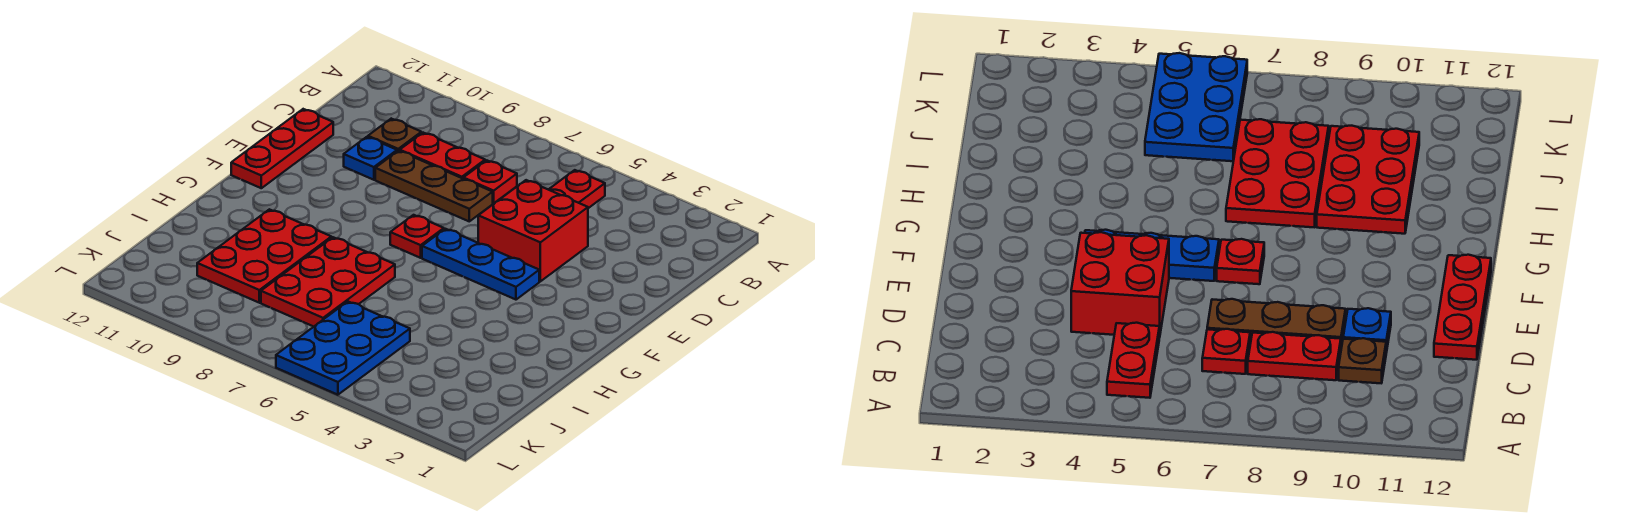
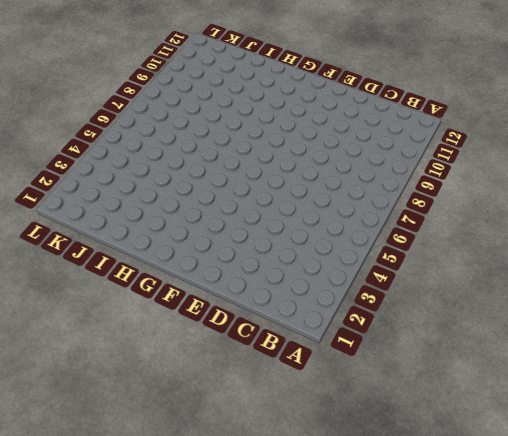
none -> red plate B5:C5 level 1
none -> red plate C7 level 1
none -> red plate C8:C9 level 1

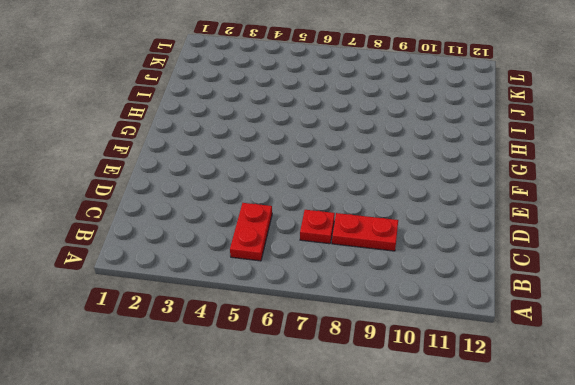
none -> brown plate C10 level 1
none -> red brick D4:E5 level 1
none -> brown plate D7:D9 level 1

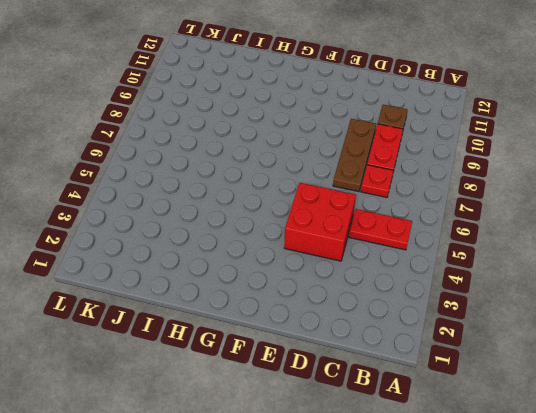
none -> blue plate D10 level 1
none -> red plate D12:F12 level 1
none -> blue plate F4:F6 level 1

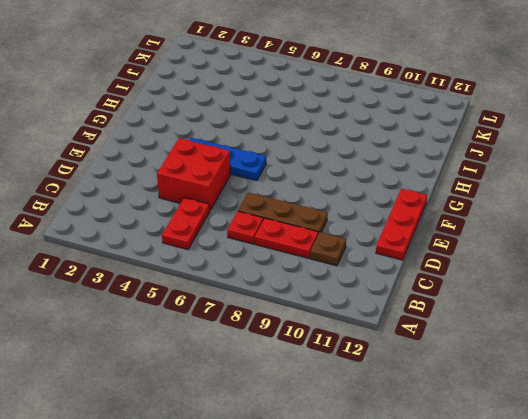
none -> blue plate D10 level 1
none -> red plate F7 level 1
none -> red plate H7:J8 level 1

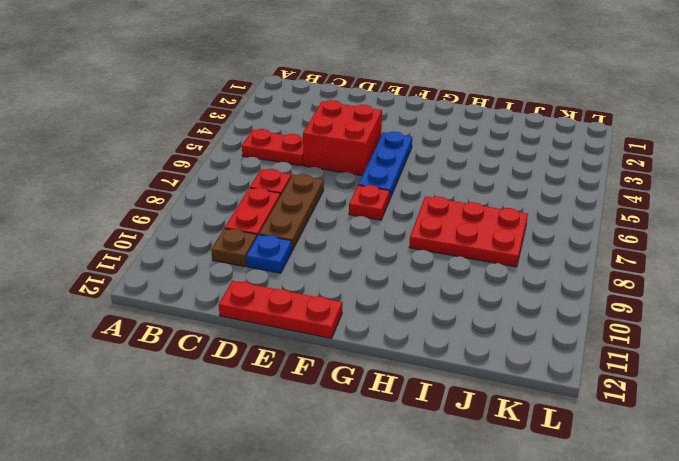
none -> red plate H9:J10 level 1
none -> blue plate J5:L6 level 1

